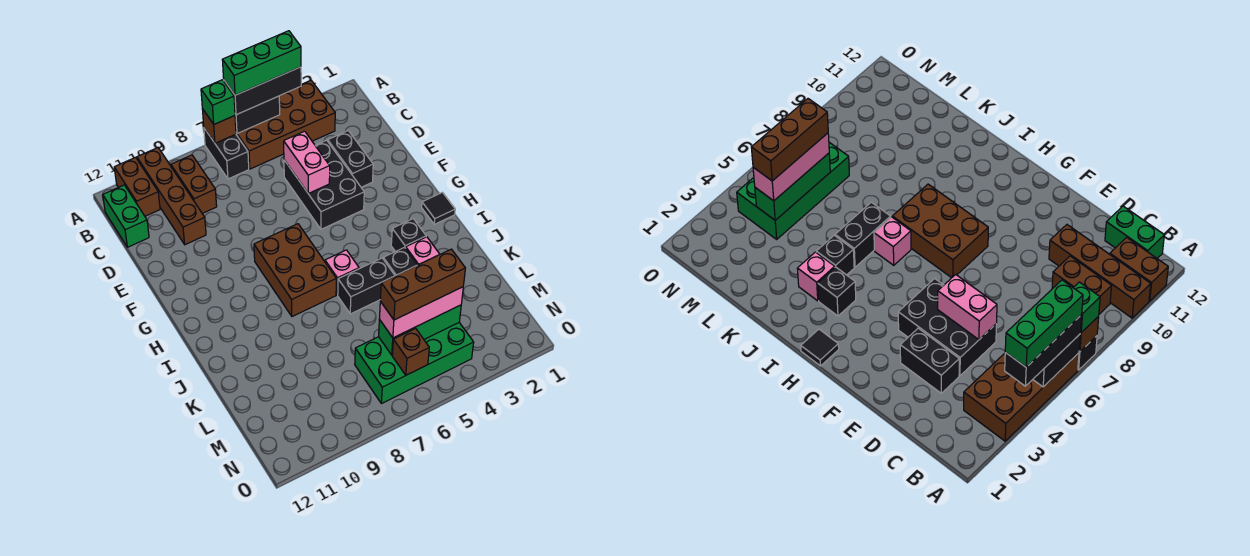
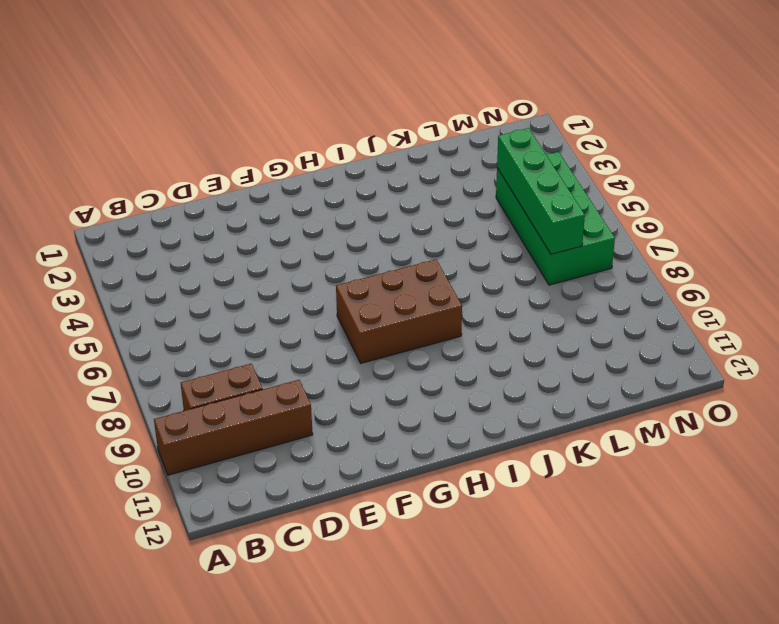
green brick M4:M7 level 2 -> green brick M4:M6 level 2
none -> brown brick A3:B6 level 1
none -> black brick A7:B7 level 1
none -> brown brick A11:B11 level 1

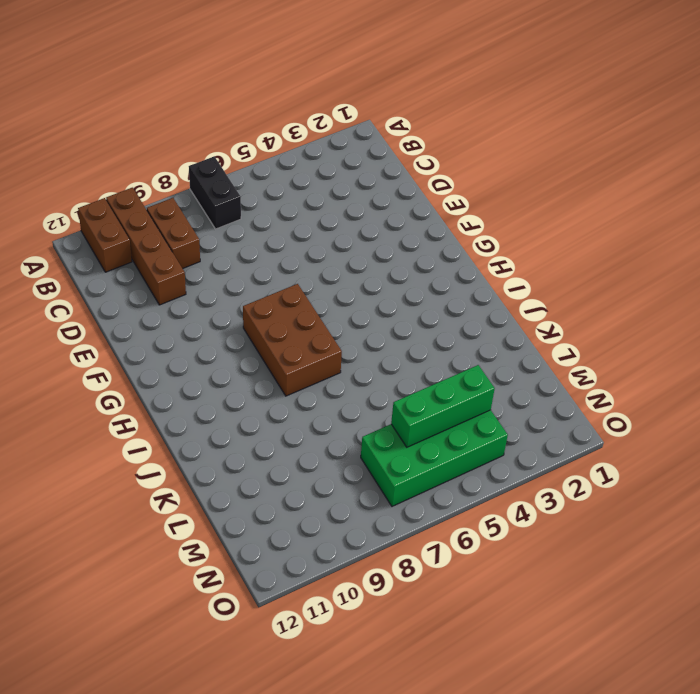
none -> brown brick A3:B6 level 1
none -> green brick B12:C12 level 1
none -> black brick D3:E3 level 1

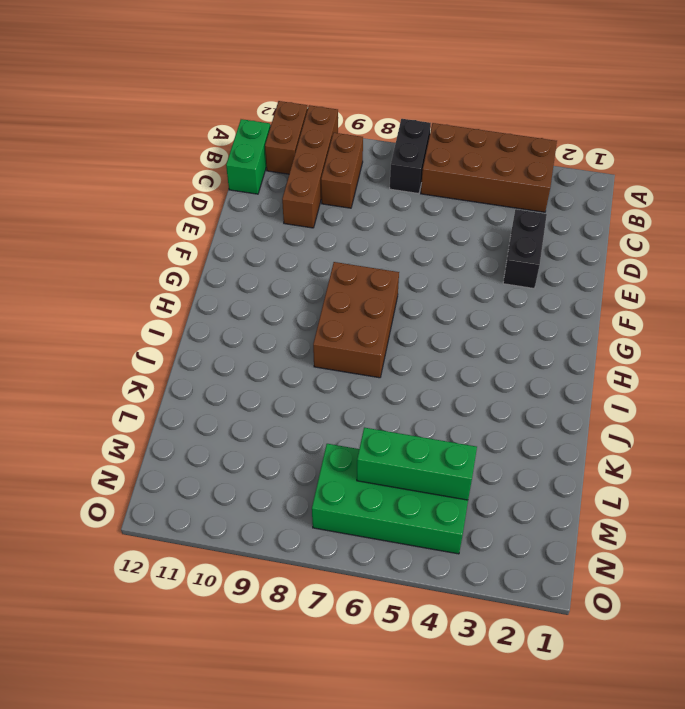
none -> black brick D4:F5 level 1
none -> black tile H1 level 1
none -> black brick I3 level 1

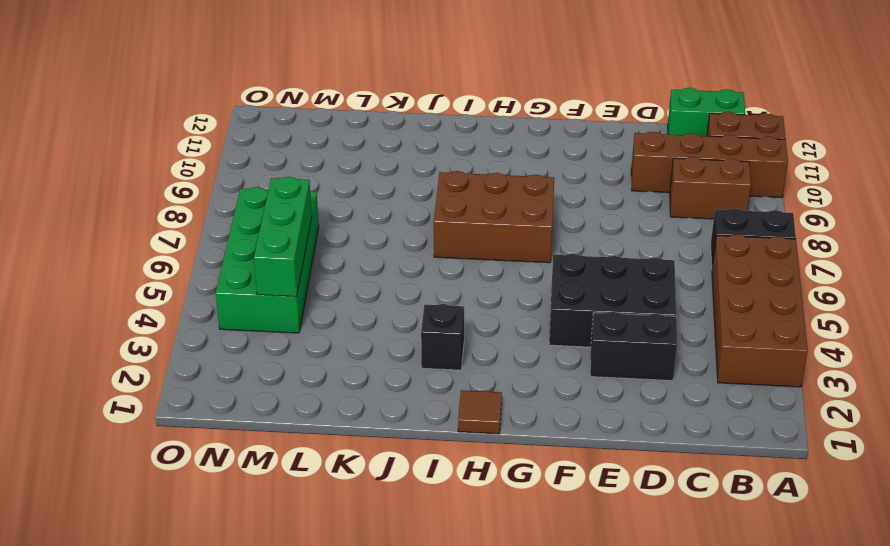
brown tile H1 level 1 -> black tile H1 level 1
none -> pink brick I6 level 1
none -> pink brick J3 level 1
none -> black brick J4 level 1

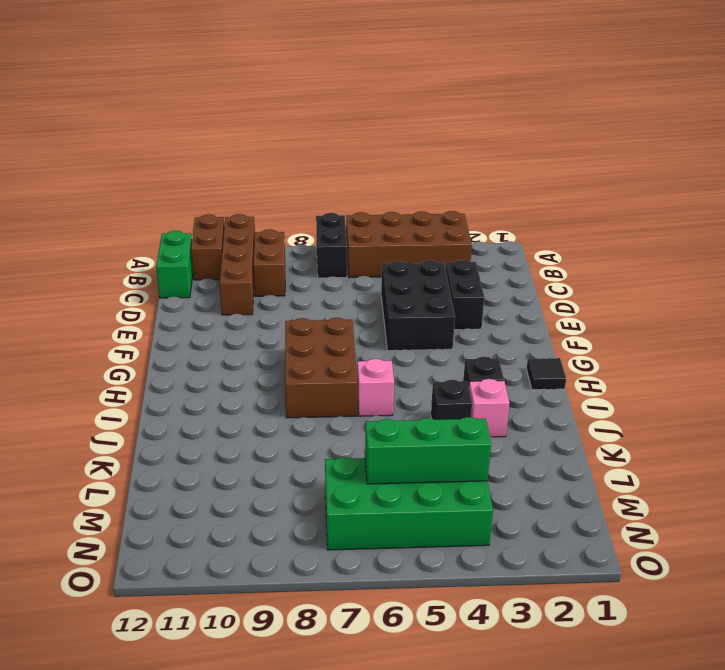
none -> black brick J5:J6 level 1
none -> black brick A5:A6 level 2
none -> brown brick A7 level 2

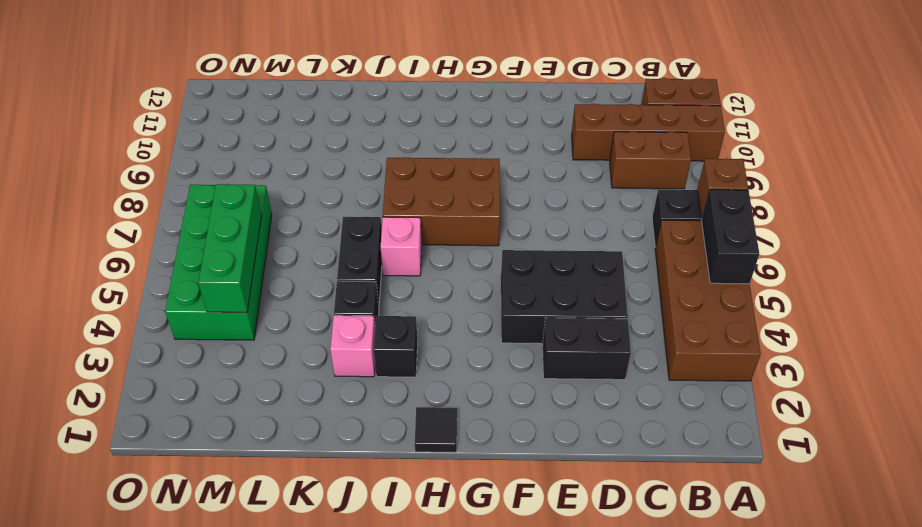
none -> green brick B12:C12 level 1
none -> pink brick D5:E5 level 2
none -> brown brick N6 level 2

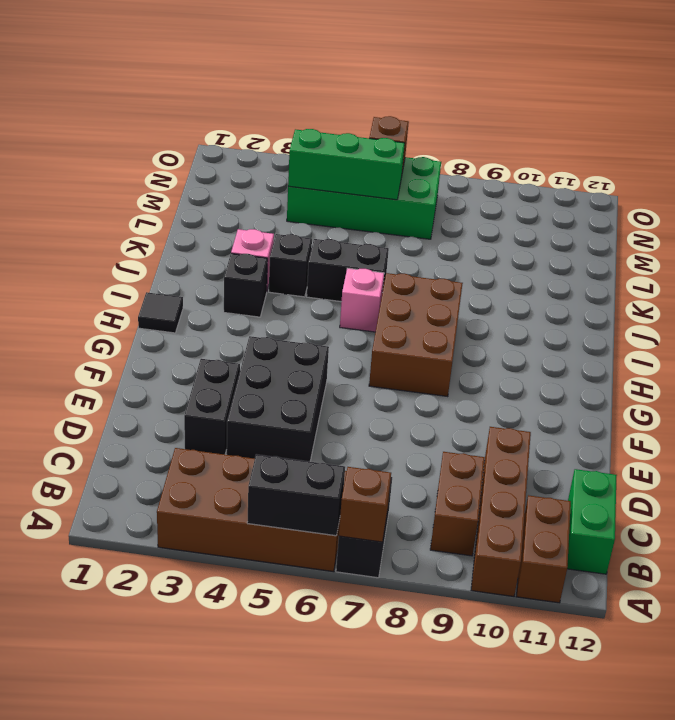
none -> pink brick D5:E5 level 2
none -> black brick A4:A6 level 3
none -> green brick A7 level 3

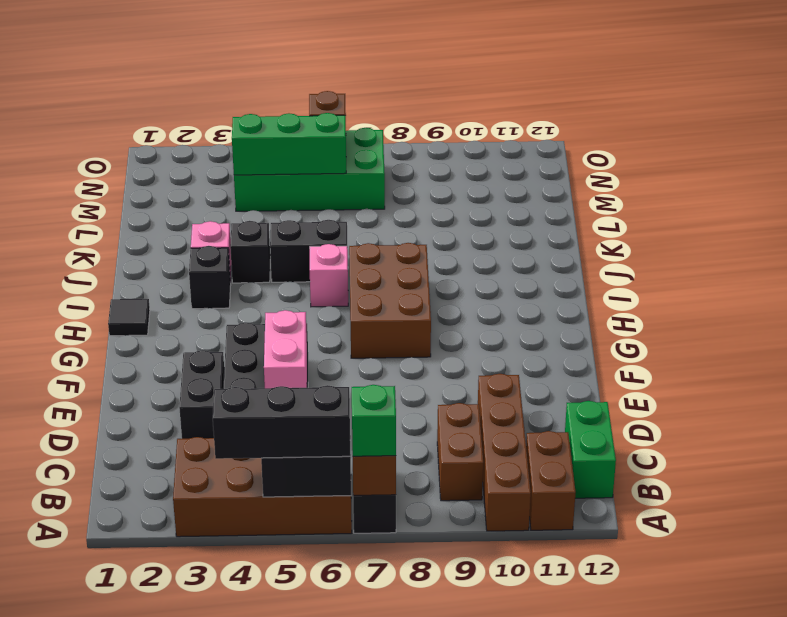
none -> pink brick M4:M6 level 3
none -> green brick A4:A6 level 4
none -> brown brick M4:M6 level 4

